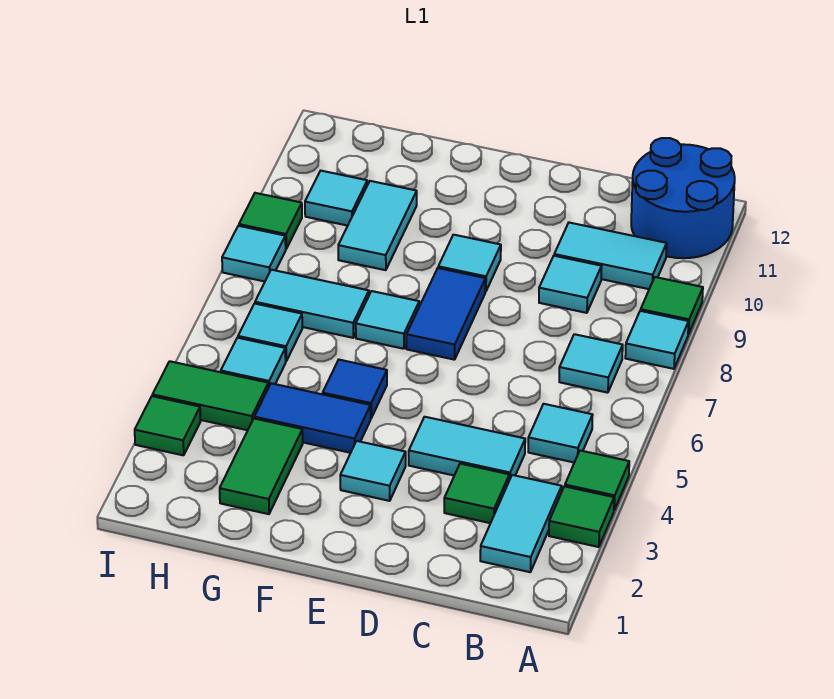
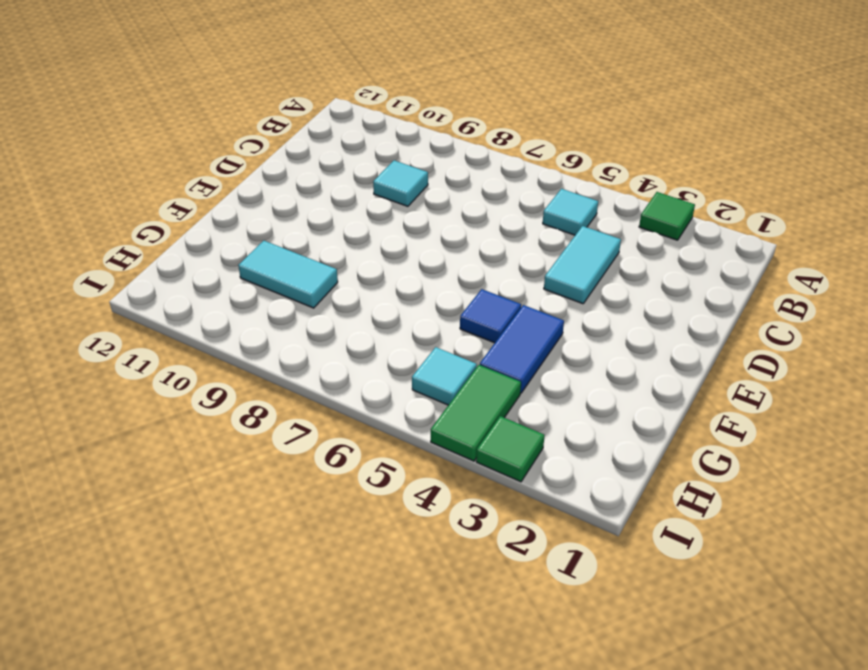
none -> green tile A4 level 1
none -> cyan tile A8 level 1
none -> green tile A9 level 1

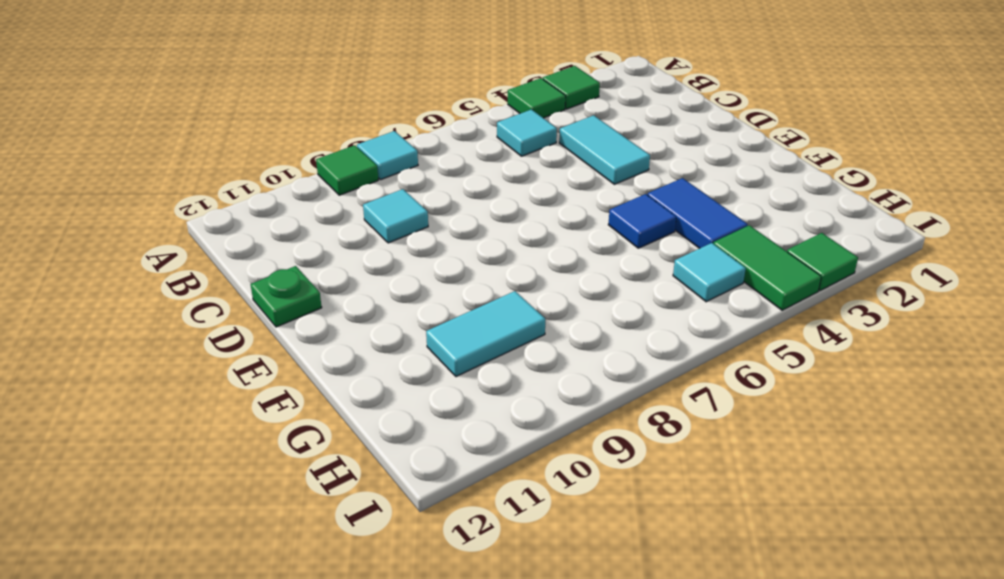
green plate D12 level 1 -> none
none -> blue round brick A11:B12 level 1
none -> cyan tile B2:B3 level 1
none -> cyan tile B7 level 1

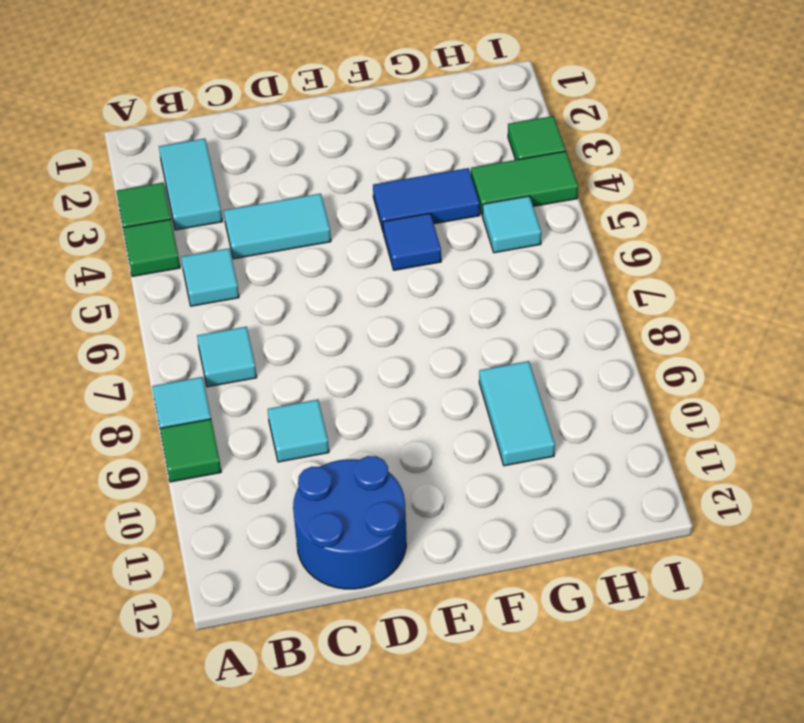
blue round brick C11:D12 level 1 -> blue round brick A11:B12 level 1
none -> cyan tile B10:C10 level 1
none -> green tile C3 level 1
none -> cyan tile E3 level 1

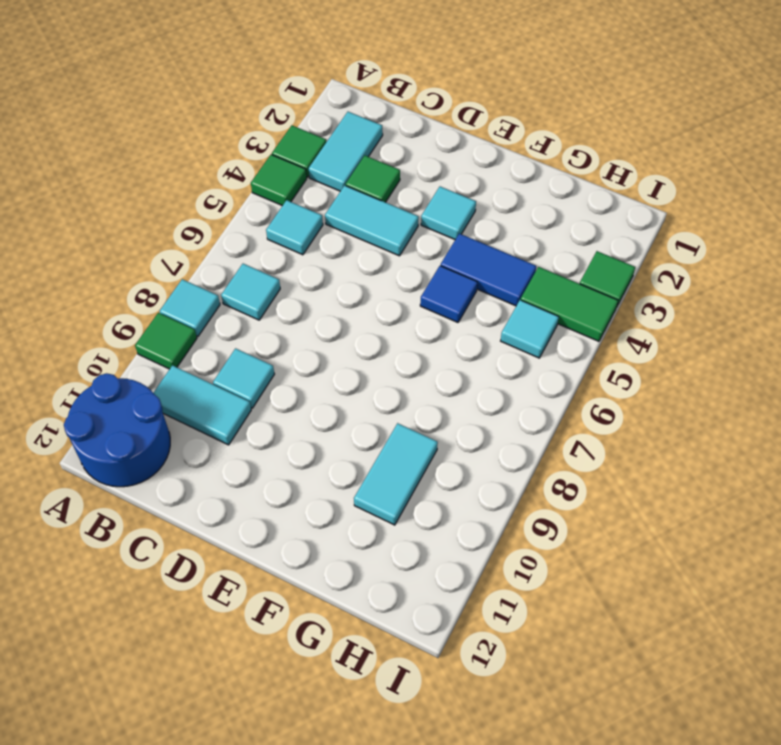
none -> blue tile E7:E8 level 1
none -> cyan tile E9 level 1
none -> cyan tile F7 level 1

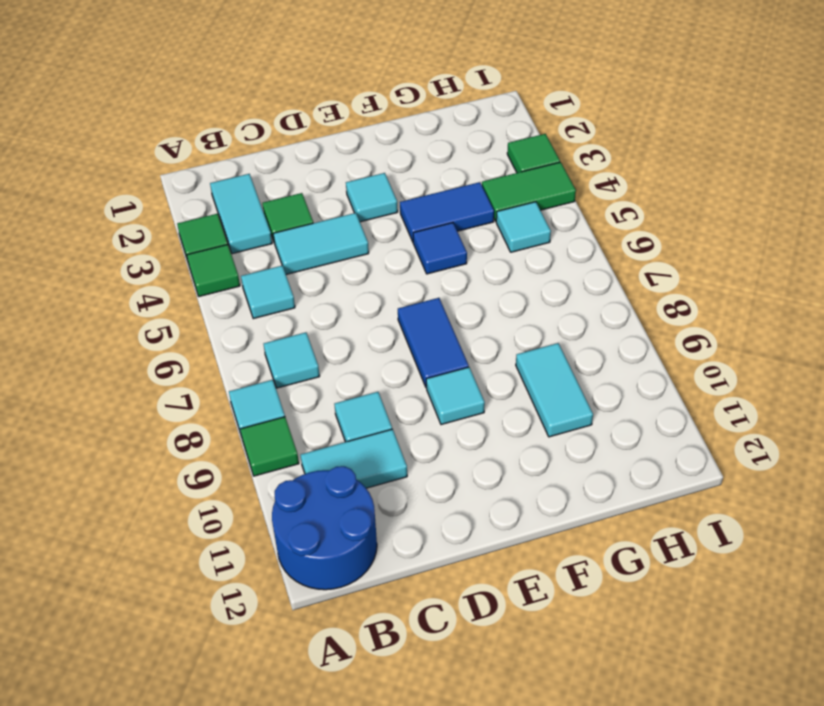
none -> cyan tile F7 level 1
none -> green tile G2:G3 level 1
none -> cyan tile G7:H7 level 1

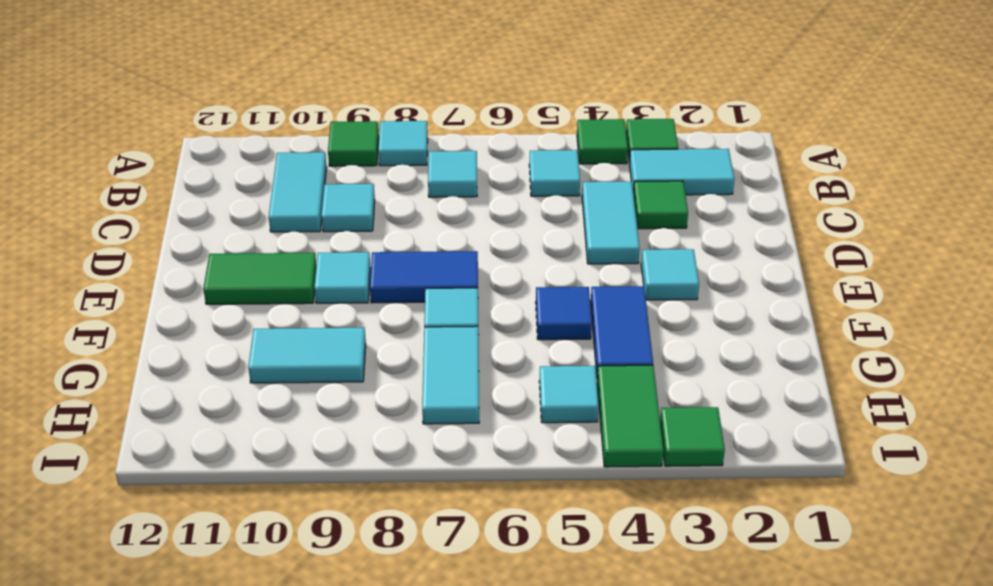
green tile E10:E11 level 1 -> green tile G2:G3 level 1
none -> blue round brick A11:B12 level 1
none -> cyan tile H6 level 1
none -> cyan tile H10 level 1

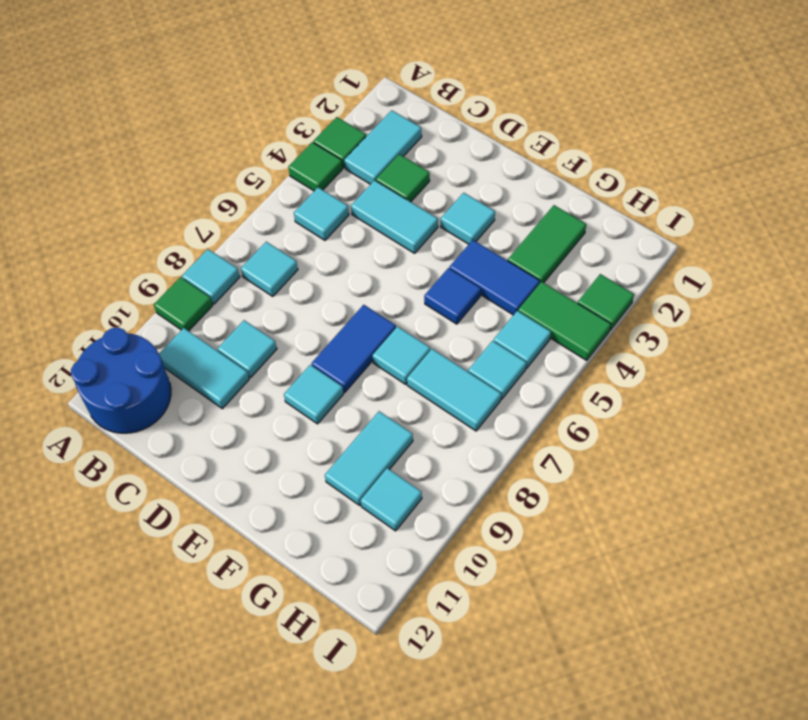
none -> cyan tile I8 level 1
none -> green tile I9 level 1

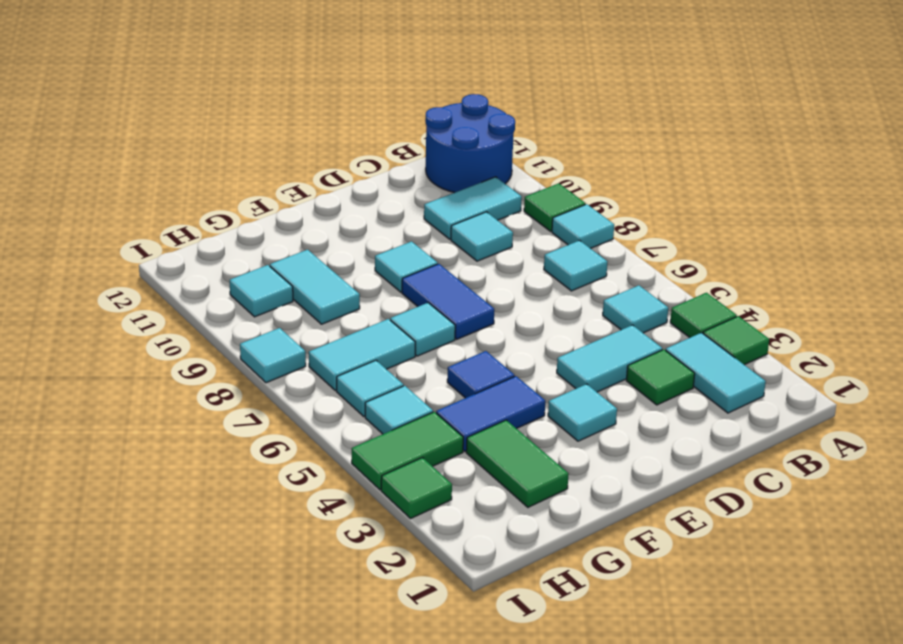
none -> green tile I9 level 1

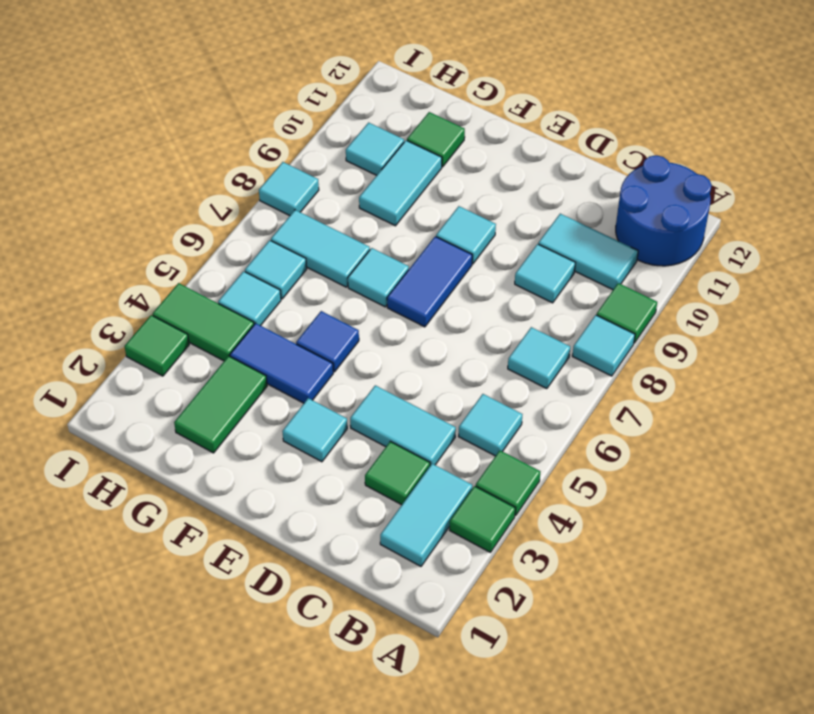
green tile G11 level 1 -> green tile I9 level 1

